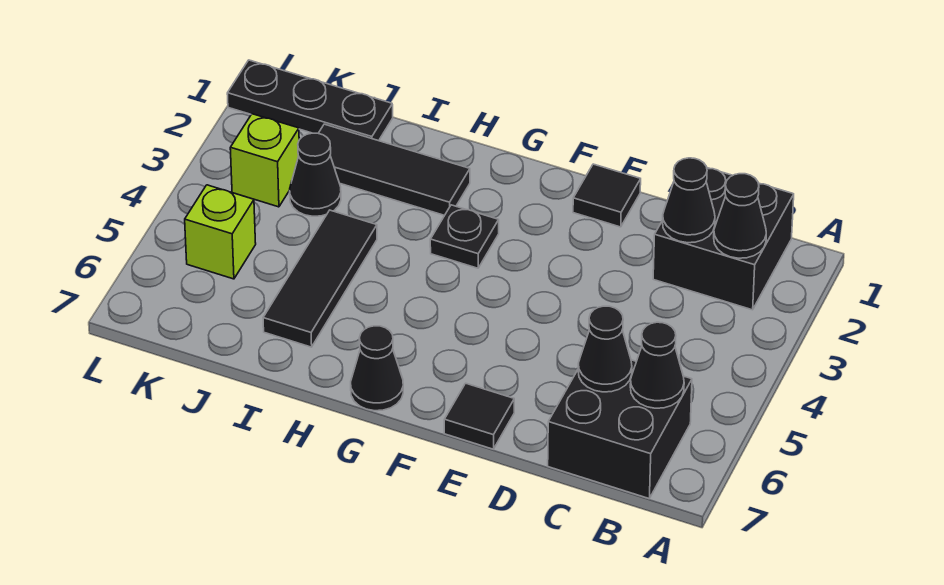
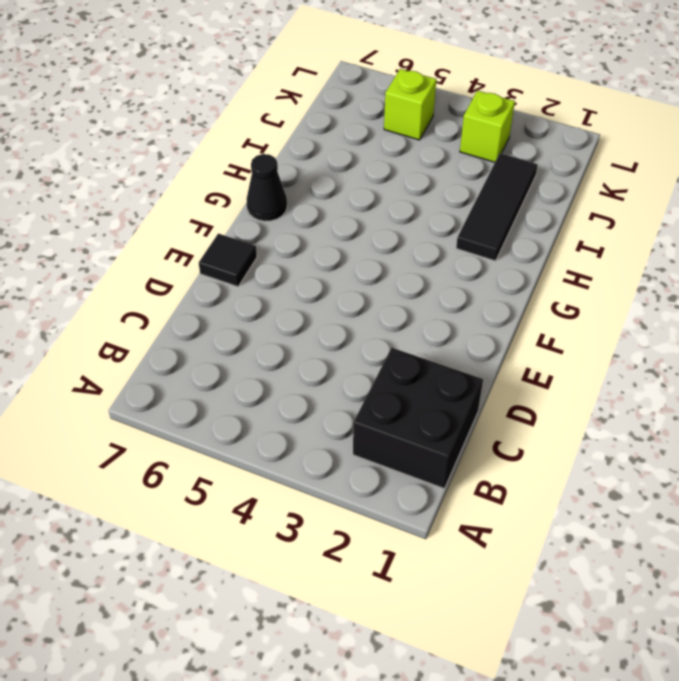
none -> black brick B6:C7 level 1
none -> black tile E1 level 1
none -> black plate G3 level 1

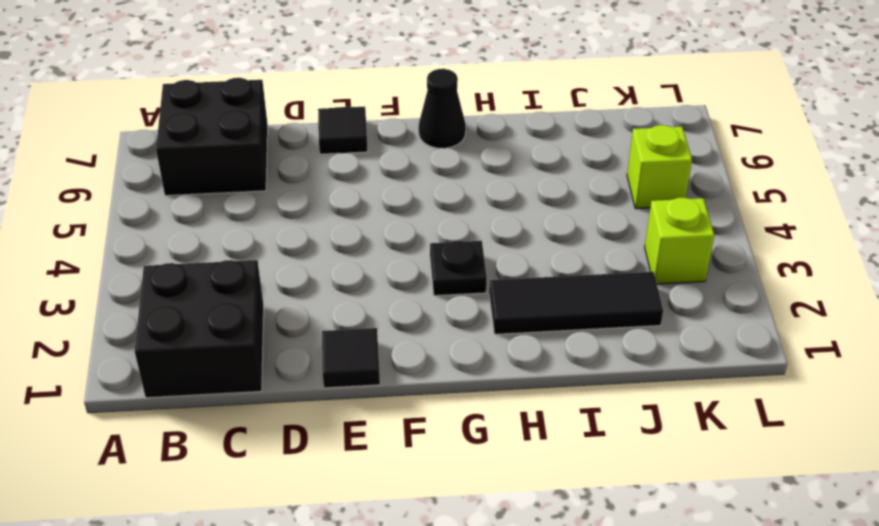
none -> black tile I4:I6 level 1
none -> black plate J1:L1 level 1
none -> black cone J3 level 1

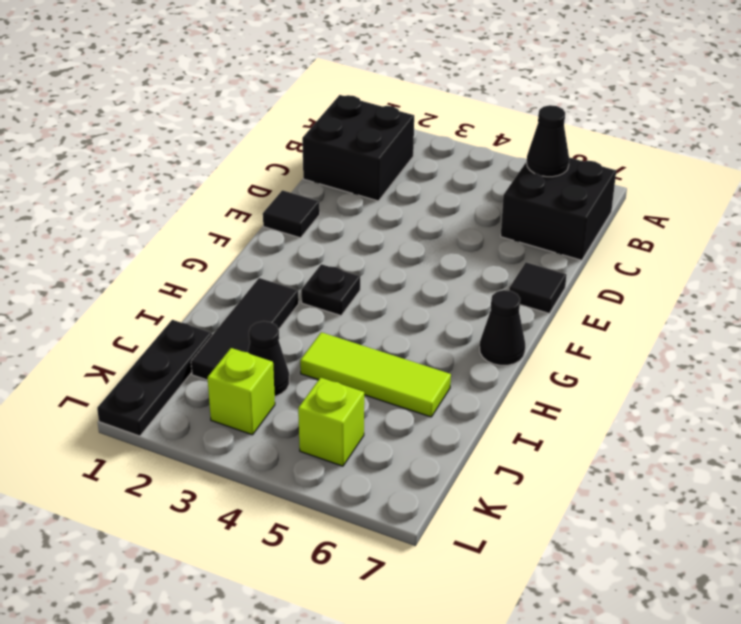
lime tile I4:I6 level 1 -> black tile I4:I6 level 1
none -> black cone B2 level 2
none -> black cone C2 level 2
none -> black cone C6 level 2

